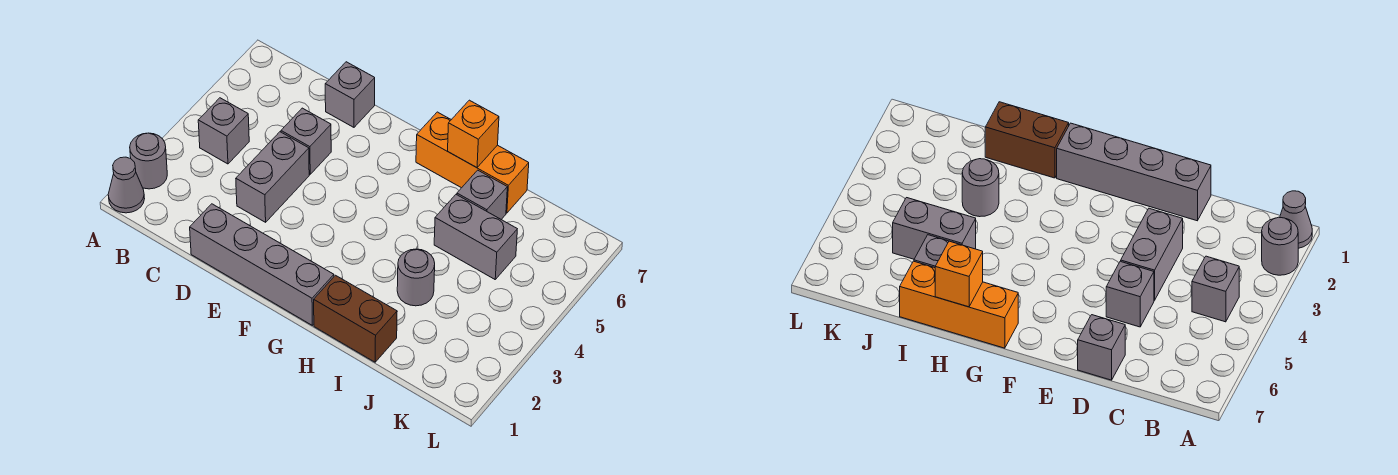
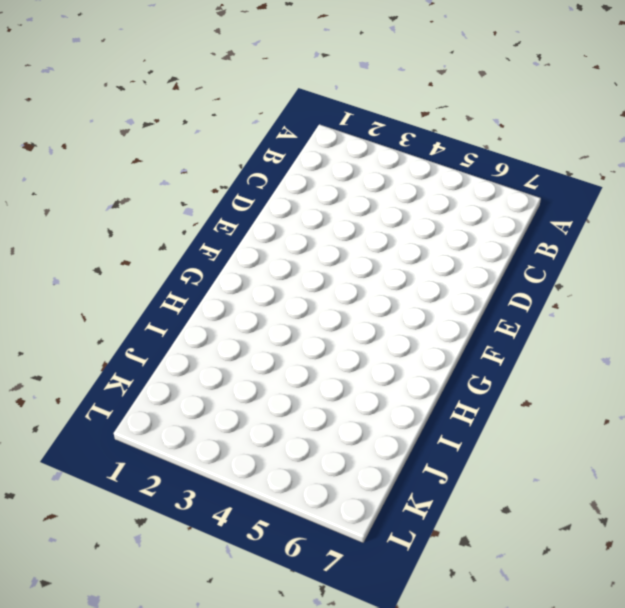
none -> grey cone A1 level 1
none -> grey round brick A2 level 1
none -> grey brick B4 level 1

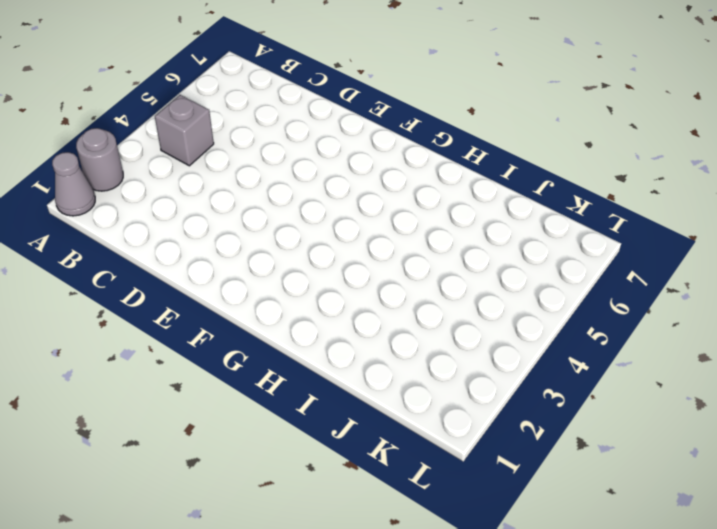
none -> grey brick D1:G1 level 1
none -> grey brick D3:D4 level 1
none -> grey brick D5 level 1

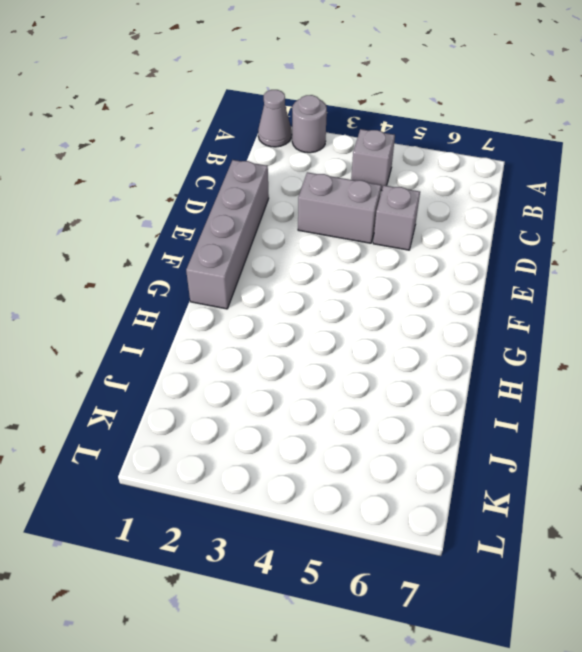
none -> grey brick D7 level 1
none -> orange brick G7:I7 level 1
none -> brown brick H1:I1 level 1

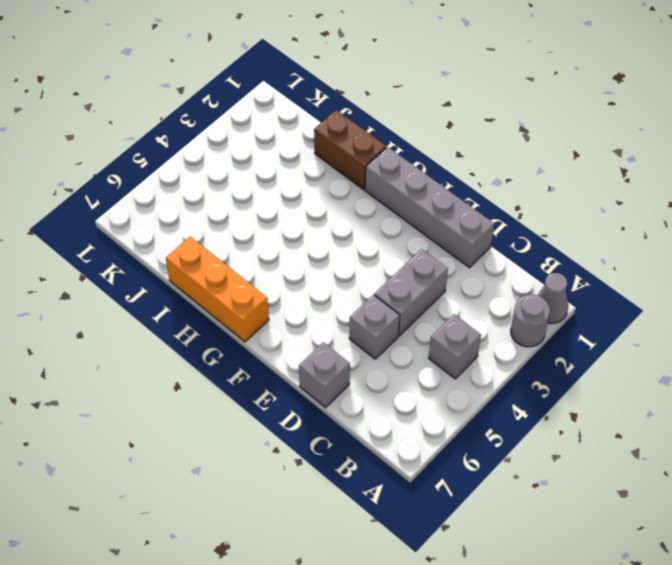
none -> grey round brick I3 level 1
none -> grey brick I5:J5 level 1
none -> grey brick I6 level 1

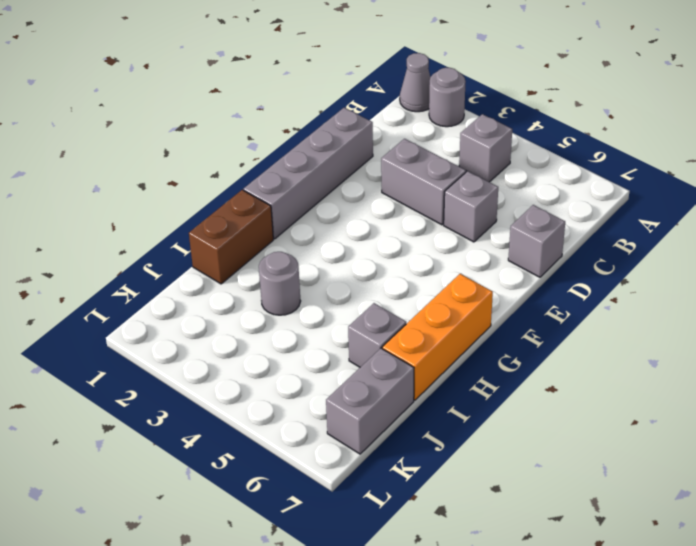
grey brick J7:K7 level 1 -> grey brick I5:J5 level 1
none -> orange brick H7 level 2

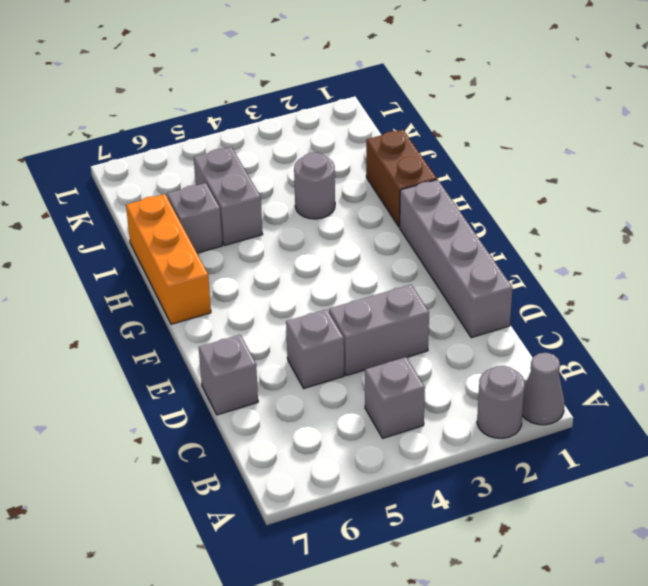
none -> orange brick H7 level 2

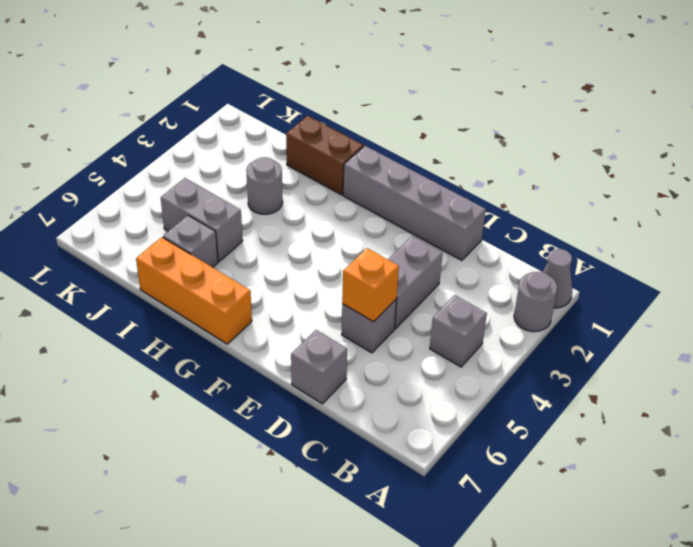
orange brick D5 level 2 -> orange brick H7 level 2

